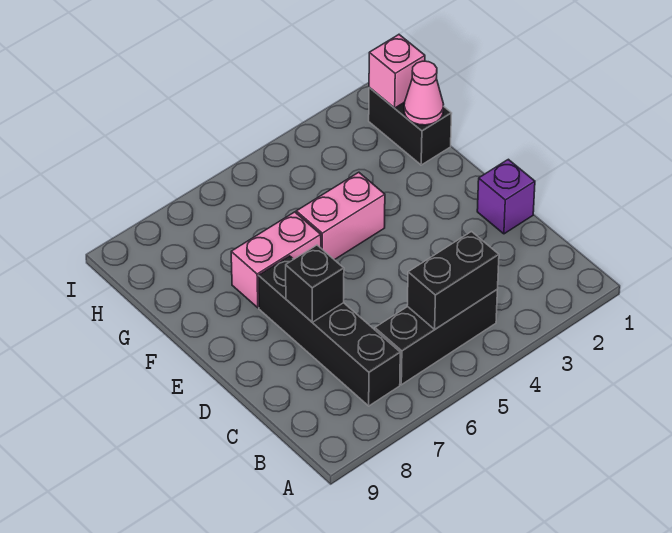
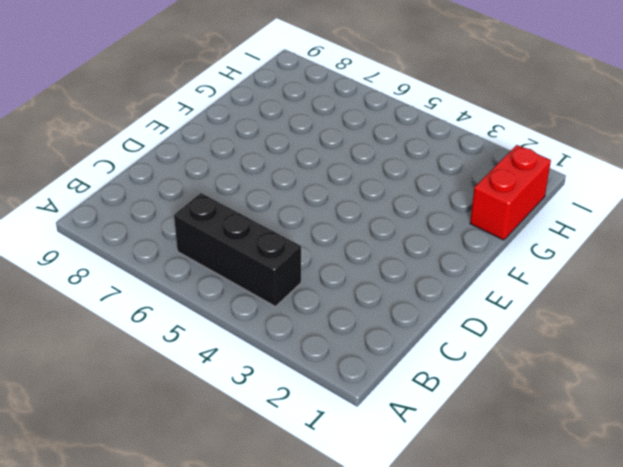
red brick G1:H1 level 1 -> black brick G1:H1 level 1
none -> black brick B7:E7 level 1
none -> purple brick D1 level 1

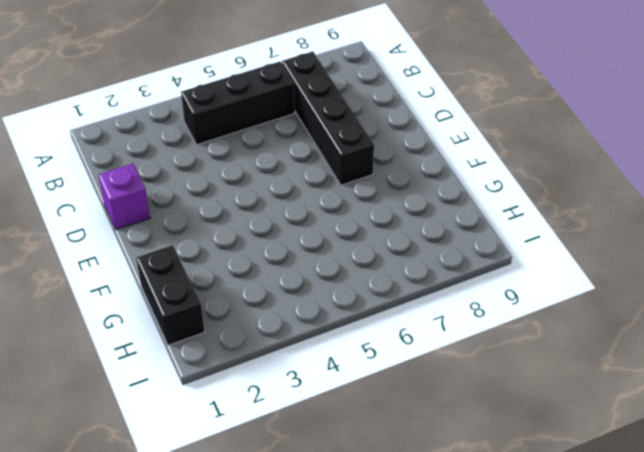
none -> pink brick F4:F5 level 1
none -> pink brick F6:F7 level 1

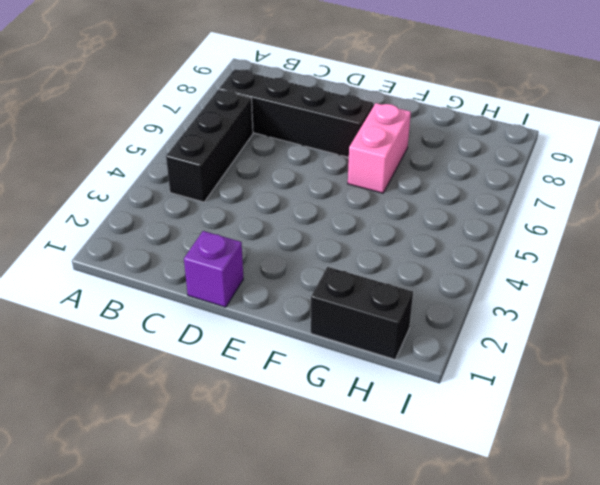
none -> pink brick F4:F5 level 1
none -> black brick B4:B5 level 2

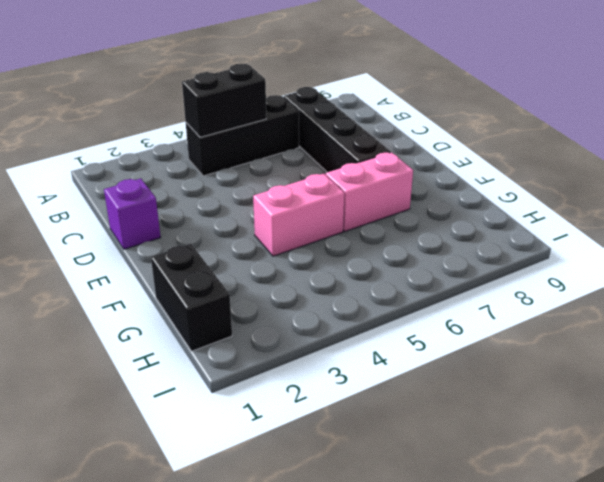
none -> black brick D7 level 2
none -> pink cone G1 level 2

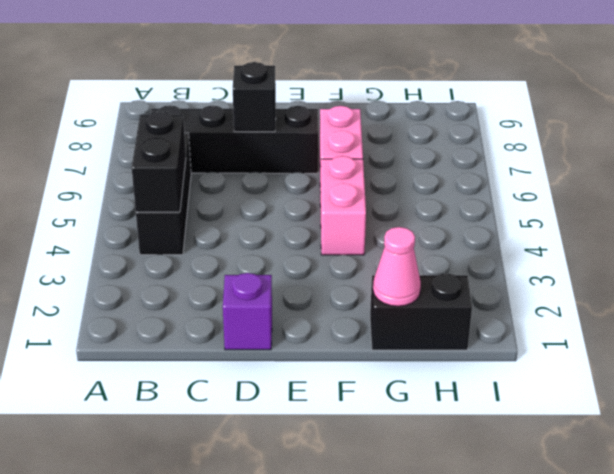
none -> pink brick H1 level 2

